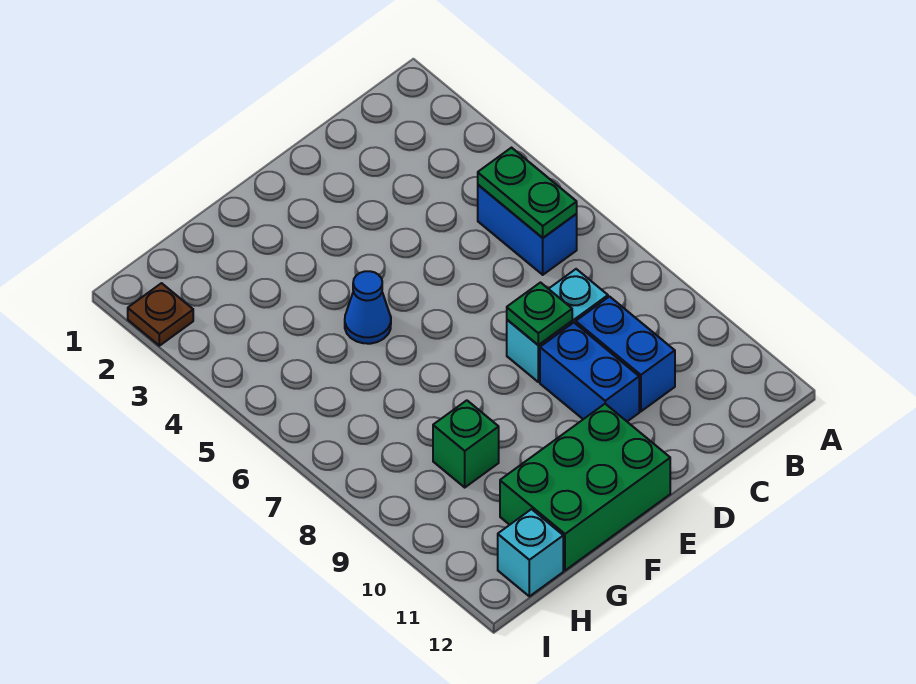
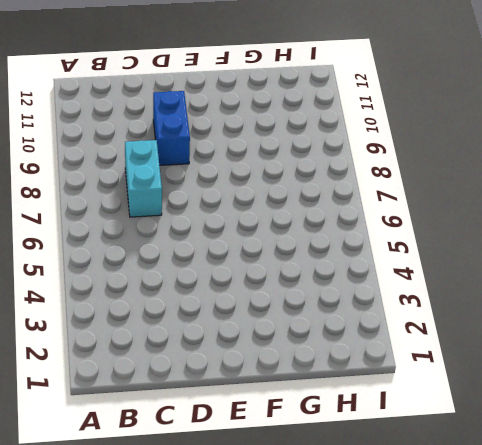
cyan brick C7:C8 level 1 -> cyan brick C8:D8 level 1
none -> blue brick B5:B6 level 1
none -> blue brick C9:C10 level 1

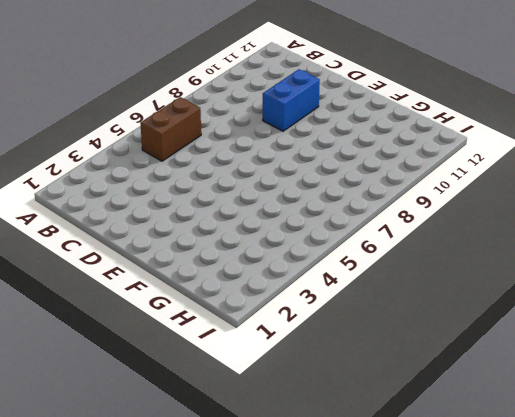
brown brick B5:B6 level 1 -> blue brick B5:B6 level 1
none -> cyan brick C8:D8 level 1
none -> blue brick C9:C10 level 1

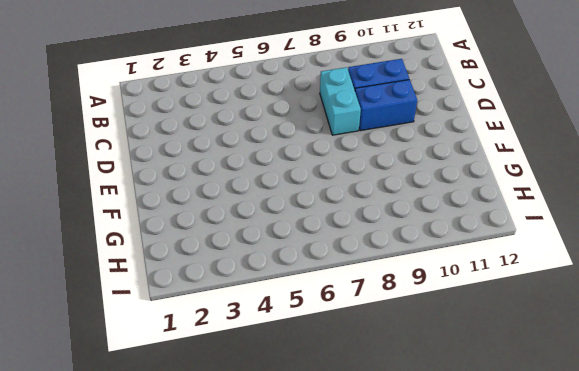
none -> blue brick B5:B6 level 1
none -> green brick E11:G12 level 1

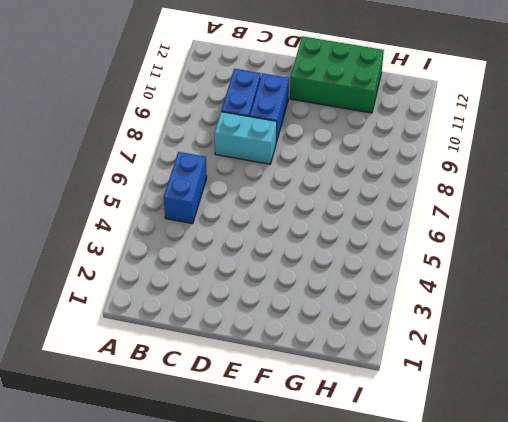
none -> blue cone F5 level 1
none -> green brick G9 level 1

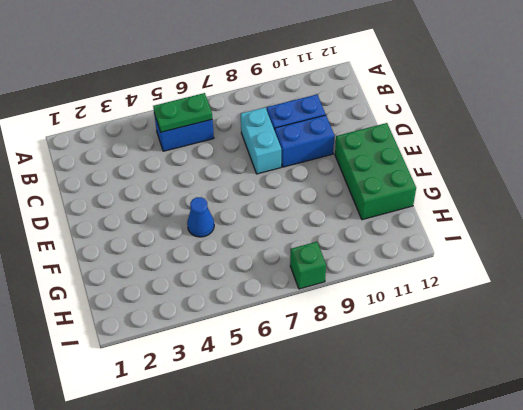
green brick I8 level 1 -> green brick G9 level 1
none -> cyan brick H12 level 1
none -> brown plate I2 level 1

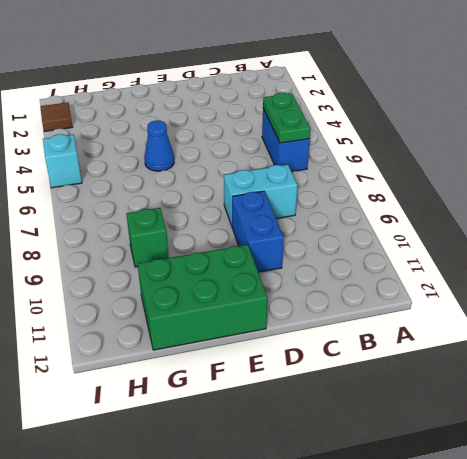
brown tile I2 level 1 -> brown plate I2 level 1
cyan brick I5 level 1 -> cyan brick H12 level 1
none -> blue brick C9:C10 level 1
none -> green plate D8 level 2

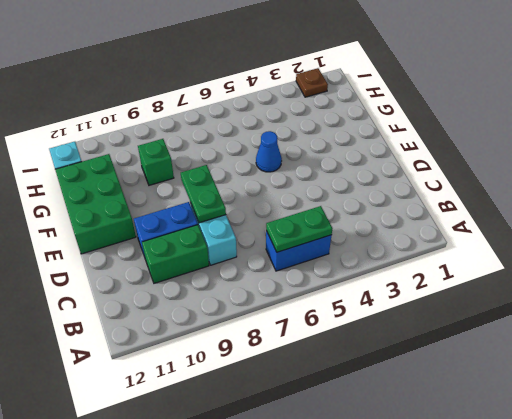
green brick C9:C10 level 1 -> blue brick C9:C10 level 1
green plate D8:E8 level 2 -> green plate D8 level 2

